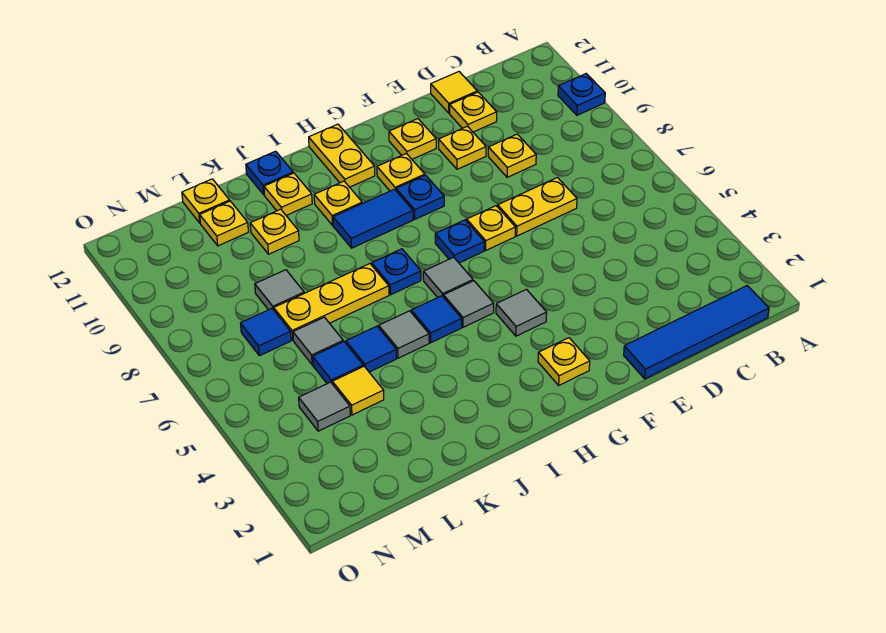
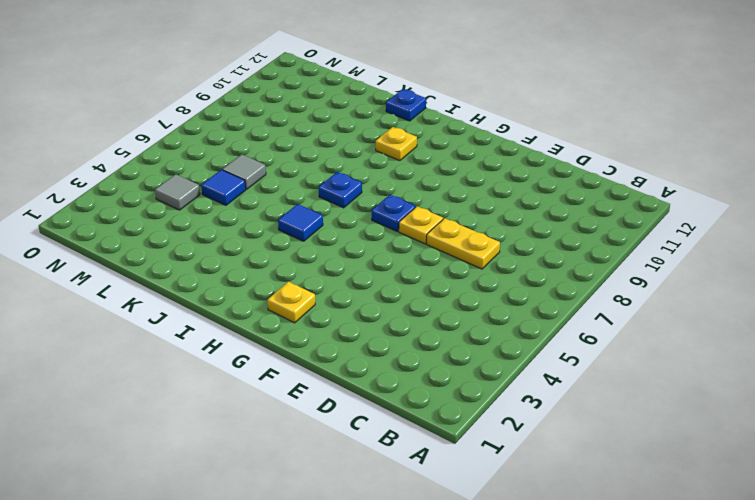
none -> blue plate A10 level 1
none -> blue tile B1:E1 level 1
none -> yellow plate D9 level 1
none -> yellow plate D11 level 1

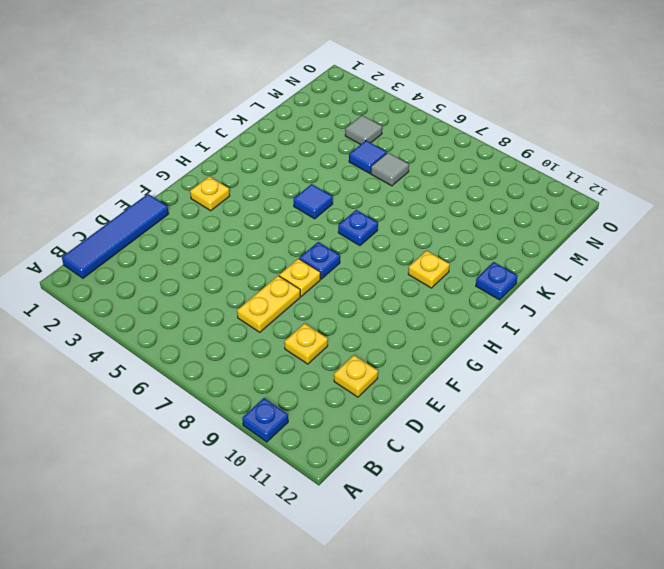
none -> yellow tile D12 level 1
none -> yellow plate E10 level 1
none -> yellow plate F11 level 1
none -> grey tile G4 level 1

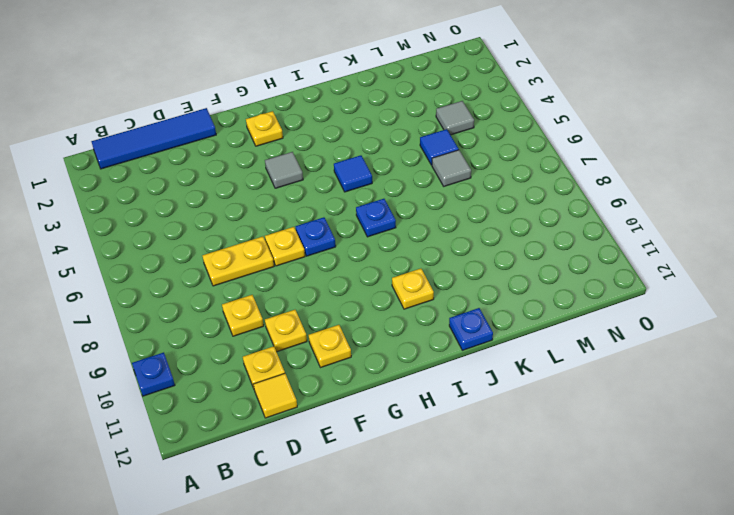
none -> blue plate G9 level 1
none -> yellow plate G10 level 1
none -> grey tile H5 level 1
none -> grey tile H6 level 1

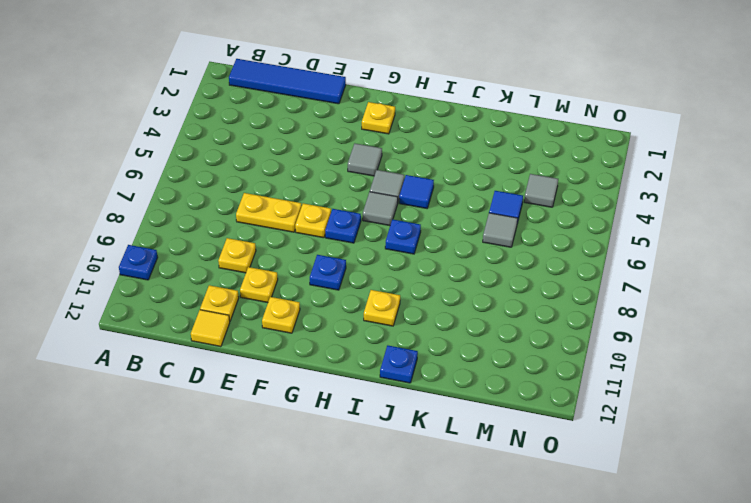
none -> yellow plate G10 level 1
none -> blue tile H9:I9 level 1
none -> yellow plate H11:H12 level 1
none -> grey tile J5 level 1

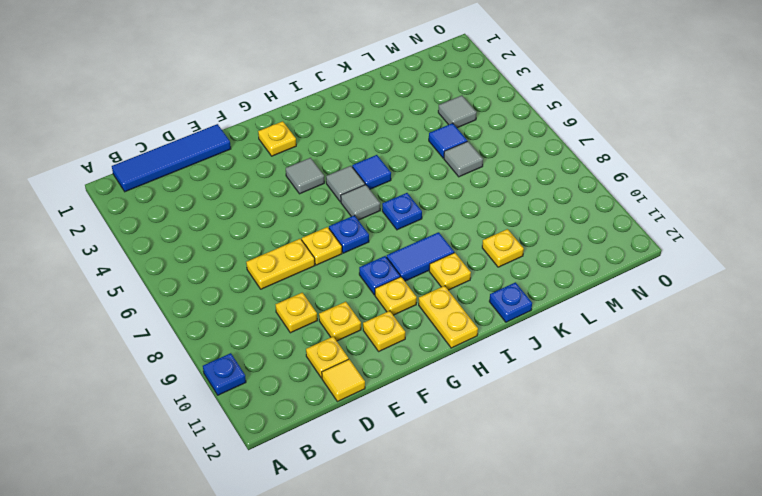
none -> grey tile J5 level 1
none -> yellow plate J7:L7 level 1
none -> yellow plate J11 level 1
none -> blue tile K5 level 1

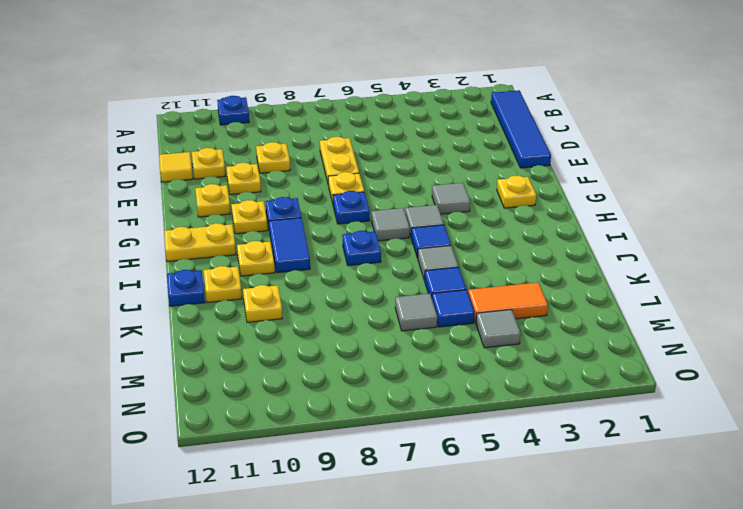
orange tile L3:L4 level 1 -> yellow tile L4 level 1
none -> yellow plate J7:L7 level 1
none -> grey tile L8 level 1
none -> yellow plate L11 level 1
none -> yellow plate L12 level 1

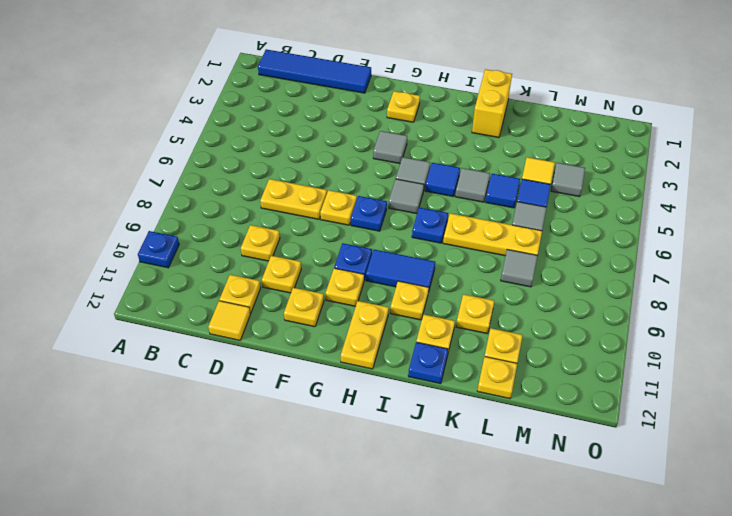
yellow brick J1:J2 level 1 -> none
none -> blue tile M7 level 1

